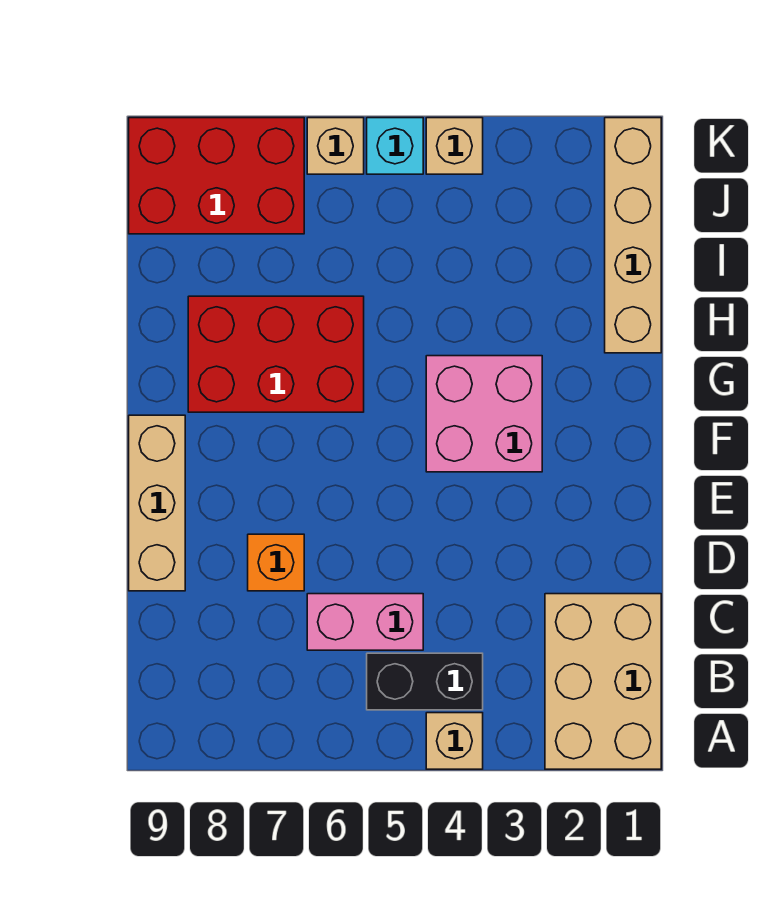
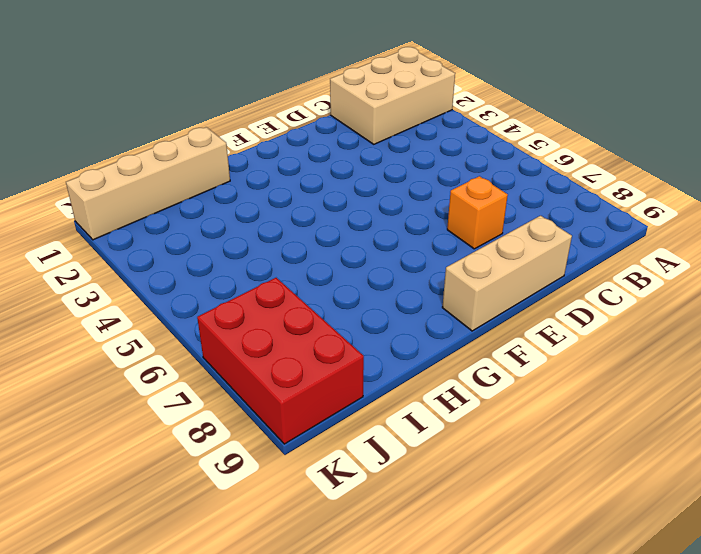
none -> tan brick A4 level 1
none -> black brick B4:B5 level 1
none -> pink brick C5:C6 level 1

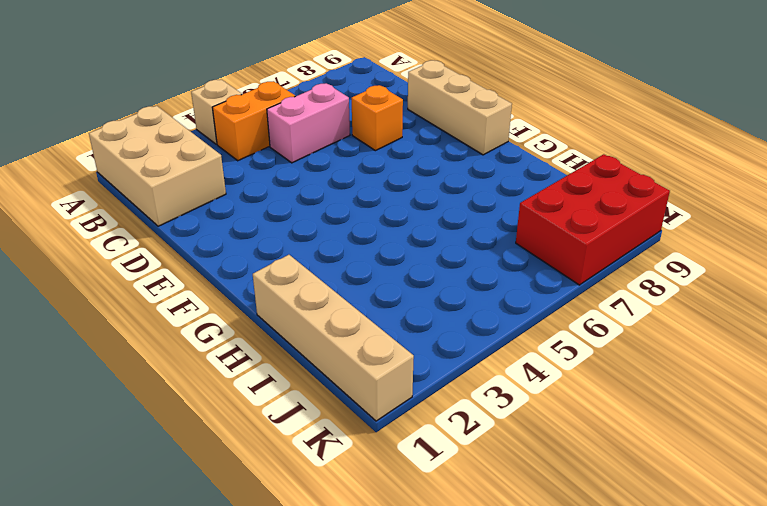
orange brick B4:B5 level 1 -> black brick B4:B5 level 1
none -> pink brick F3:G4 level 1
none -> red brick G6:H8 level 1
none -> tan brick K4 level 1

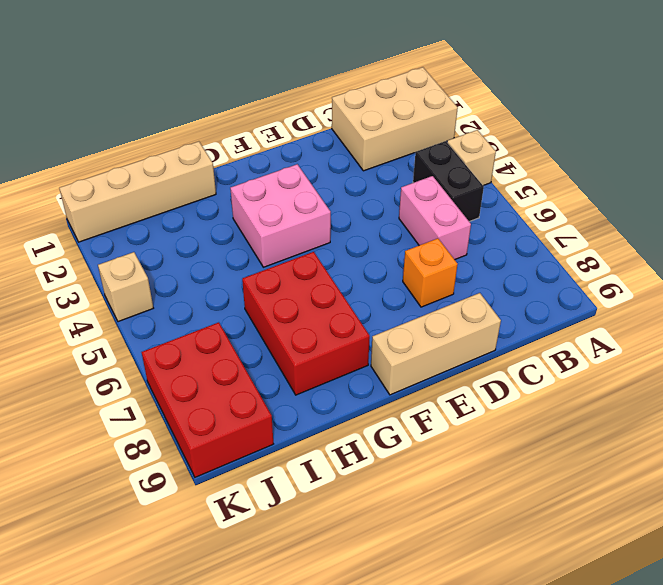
none -> cyan brick K5 level 1
none -> tan brick K6 level 1

